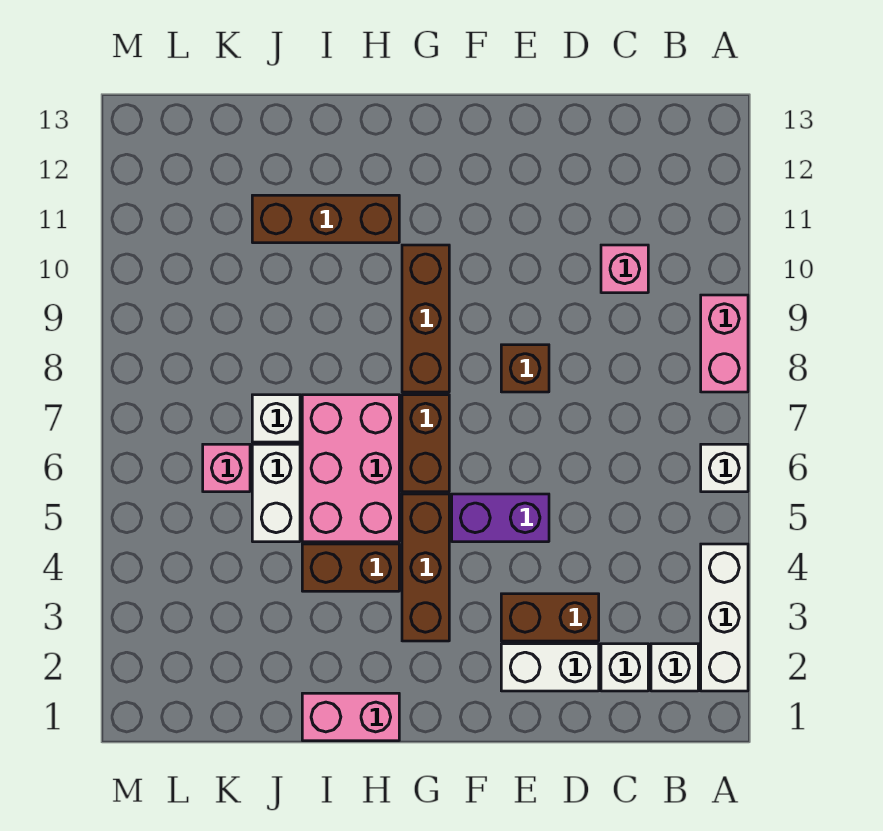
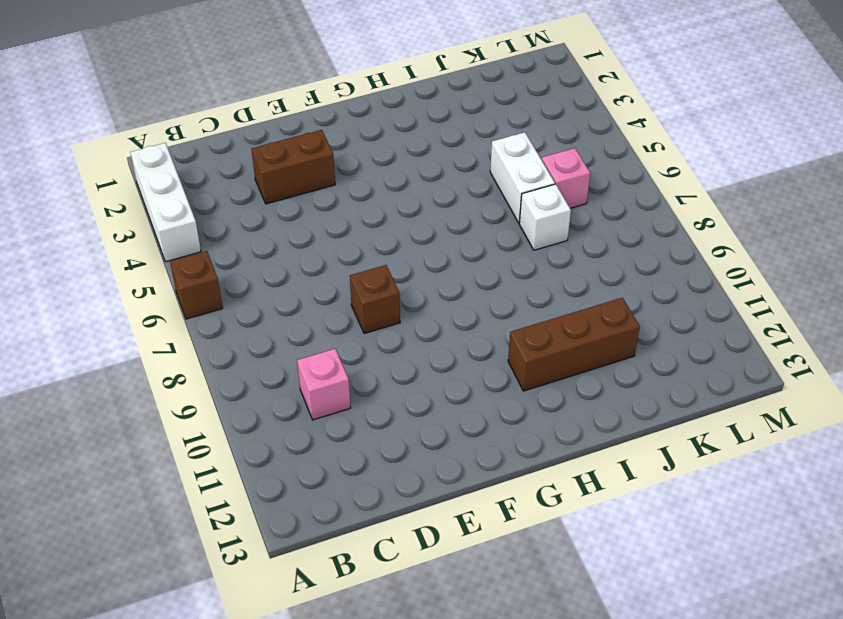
brown brick A6 level 1 -> white brick A6 level 1
none -> pink brick A8:A9 level 1
none -> white brick B2 level 1
none -> white brick C2 level 1

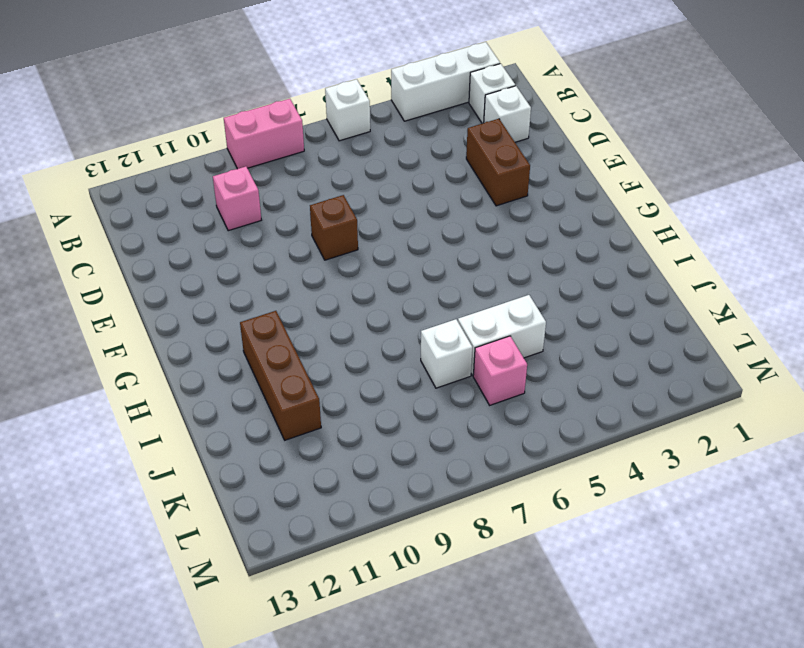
none -> white brick D2:E2 level 1
none -> purple brick E5:F5 level 1
none -> brown brick G3:G5 level 1

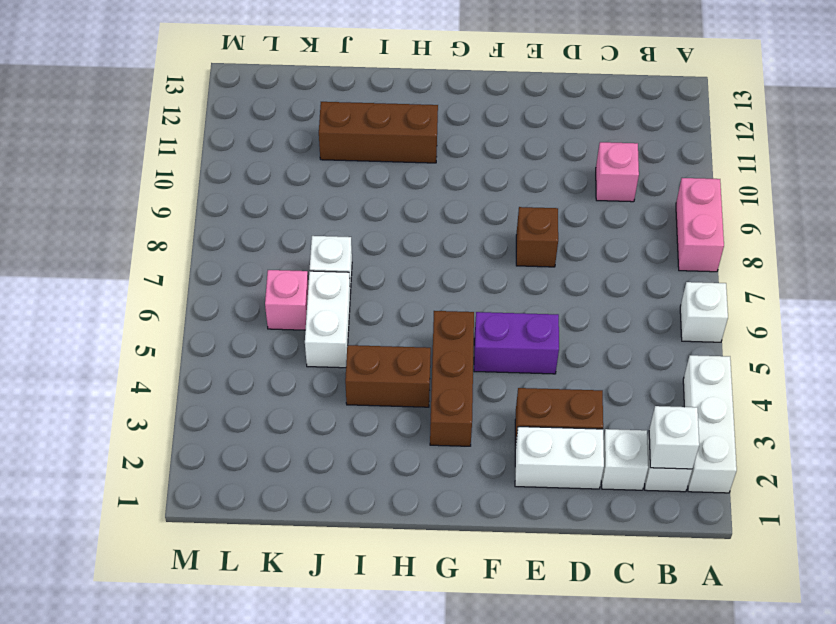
white brick B2 level 2 -> none
none -> brown brick G6:G7 level 1
none -> brown brick G8:G10 level 1
none -> pink brick H1:I1 level 1

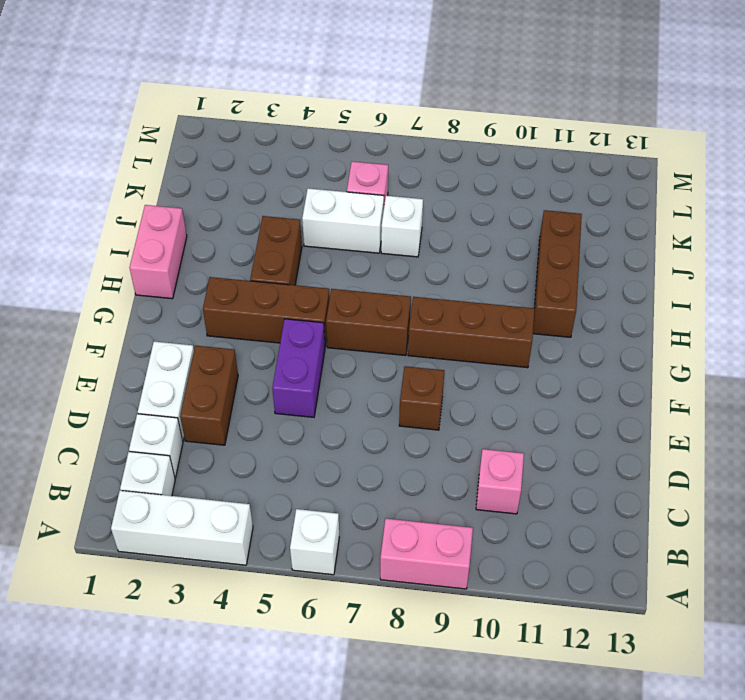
none -> pink brick H5:I7 level 1

